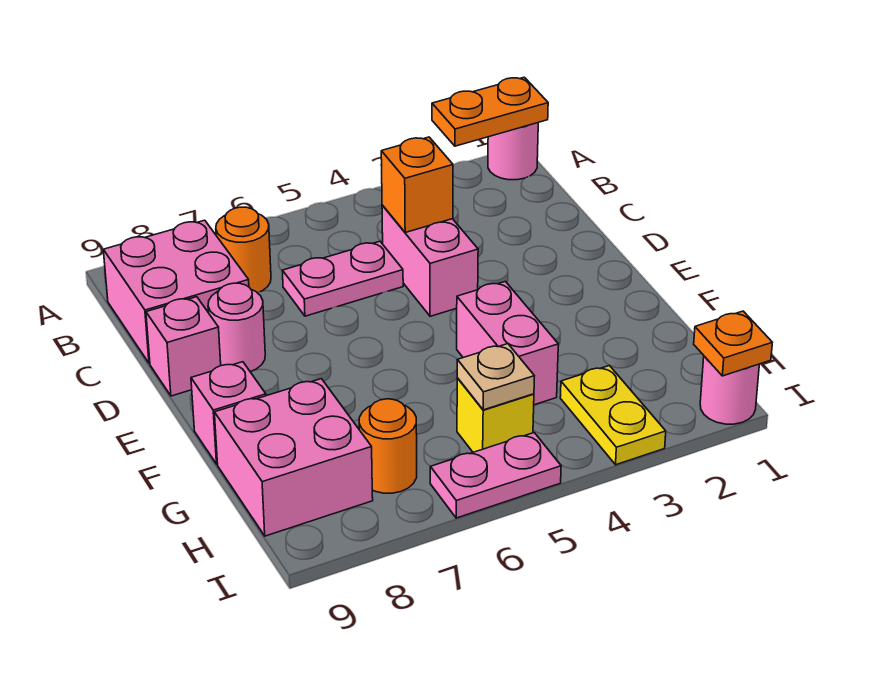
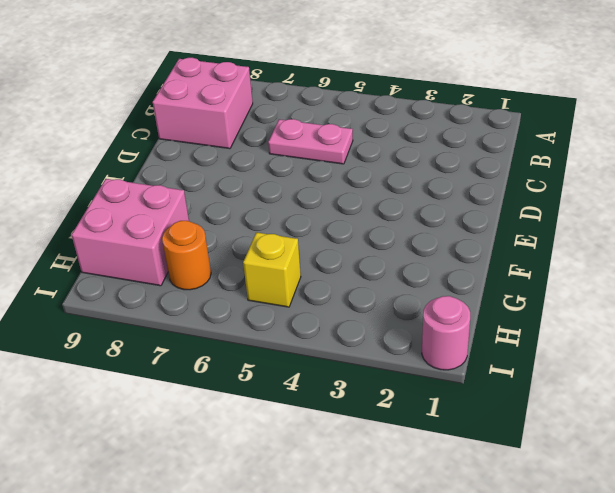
none -> pink round brick A1 level 1
none -> orange round brick B7 level 1
none -> pink brick C4:D4 level 1

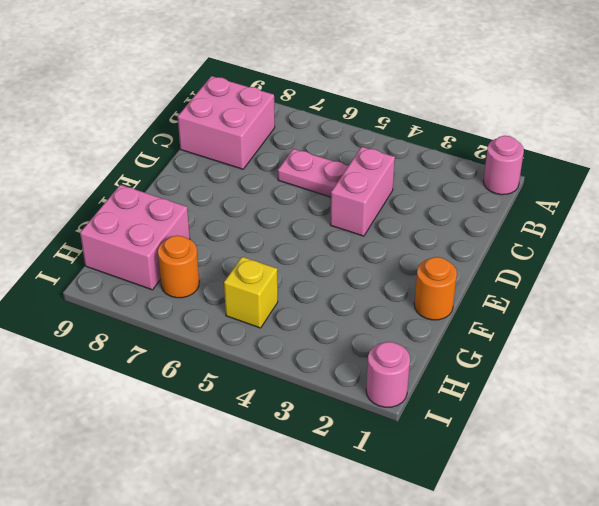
orange round brick F1 level 1 -> orange round brick B7 level 1
none -> pink round brick D8 level 1
none -> pink brick D9 level 1
none -> pink brick F4:G4 level 1

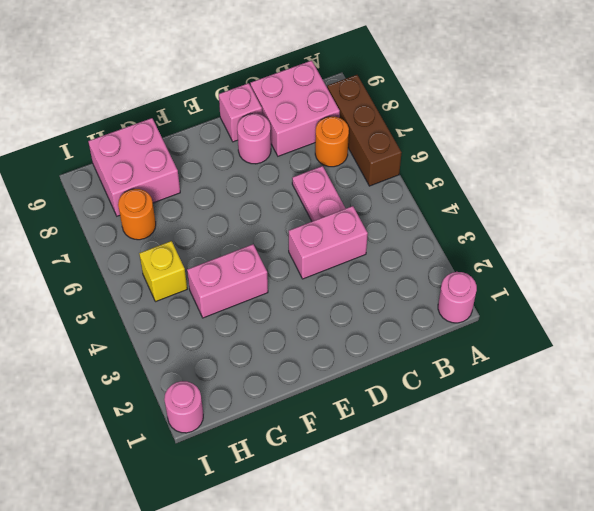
brown brick A6:A8 level 1 -> none
none -> pink brick F9 level 1
none -> yellow plate H3:I3 level 1
none -> pink plate I5:I6 level 1

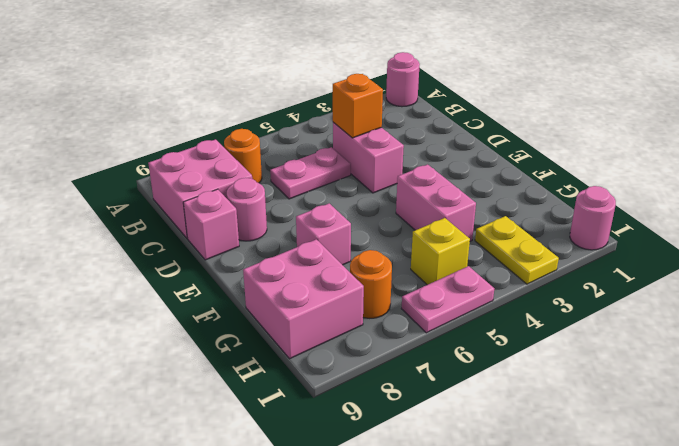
pink brick F7 level 1 -> pink brick F9 level 1
none -> orange plate A1:A2 level 2
none -> tan plate H5 level 2
none -> orange plate I1 level 2

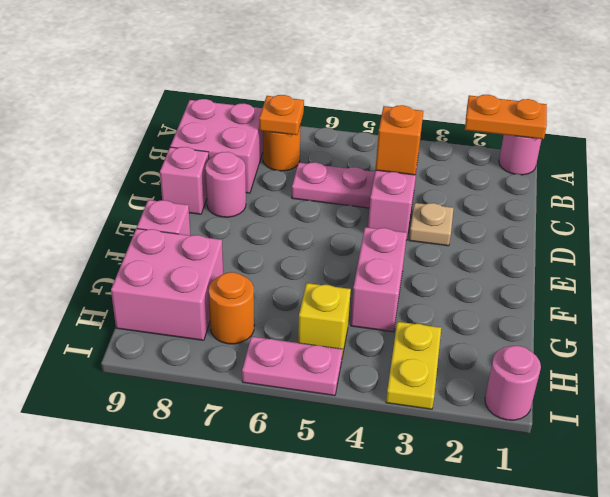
orange plate B7 level 2 -> orange plate I1 level 2
tan plate D3 level 1 -> tan plate H5 level 2

